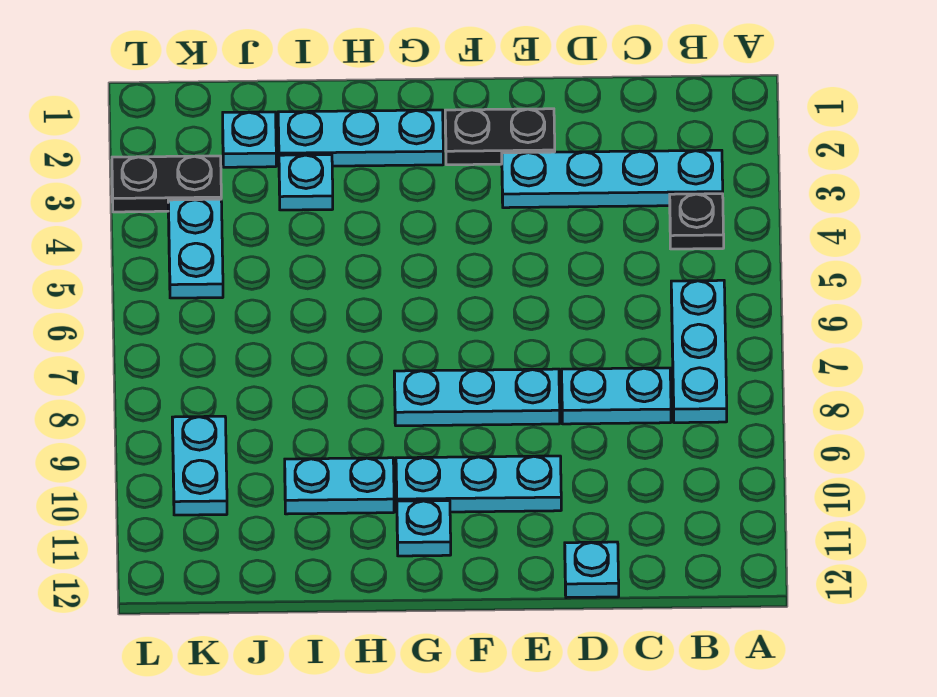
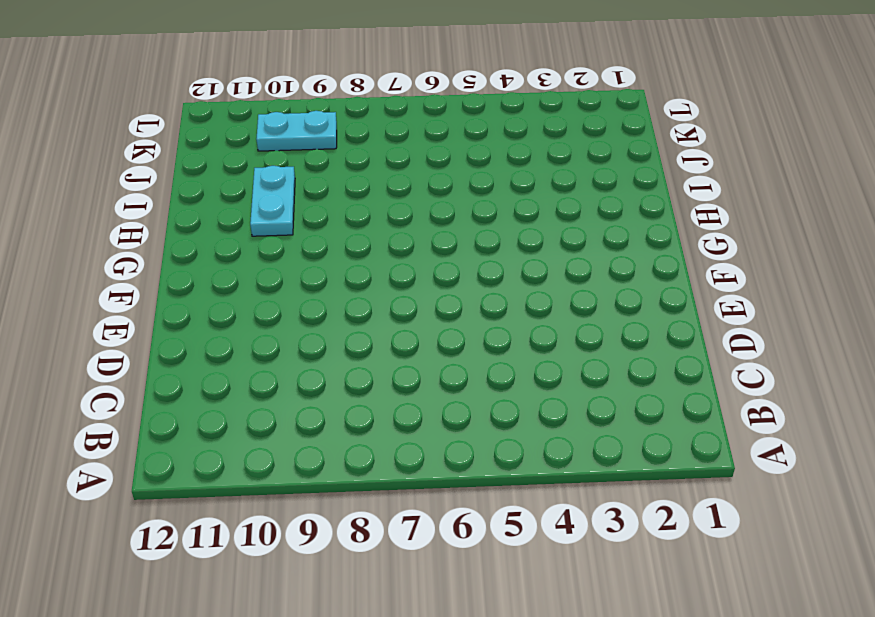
none -> cyan plate B3:E3 level 1
none -> black plate B4 level 1
none -> cyan plate B6:B8 level 1

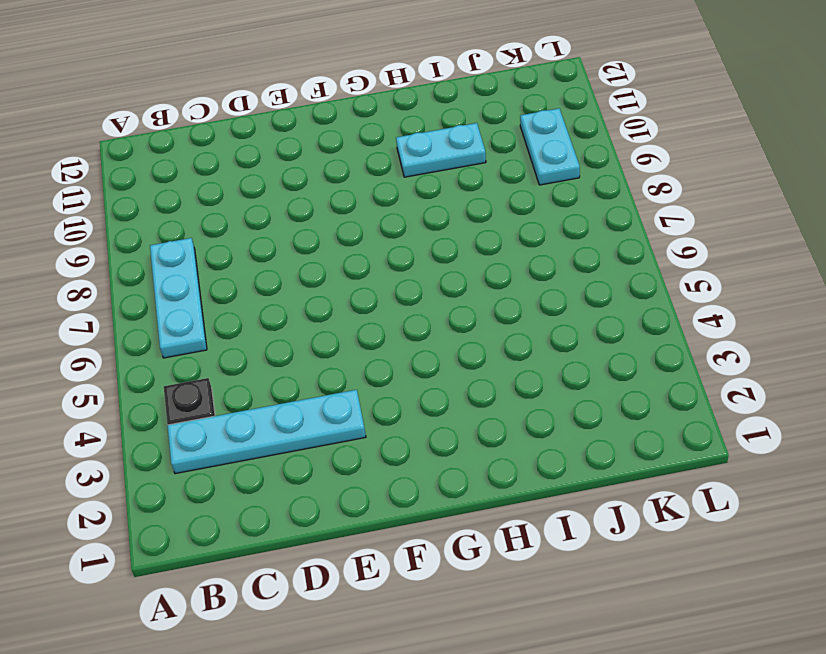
none -> cyan plate C8:D8 level 1
none -> cyan plate D12 level 1
none -> black plate E2:F2 level 1

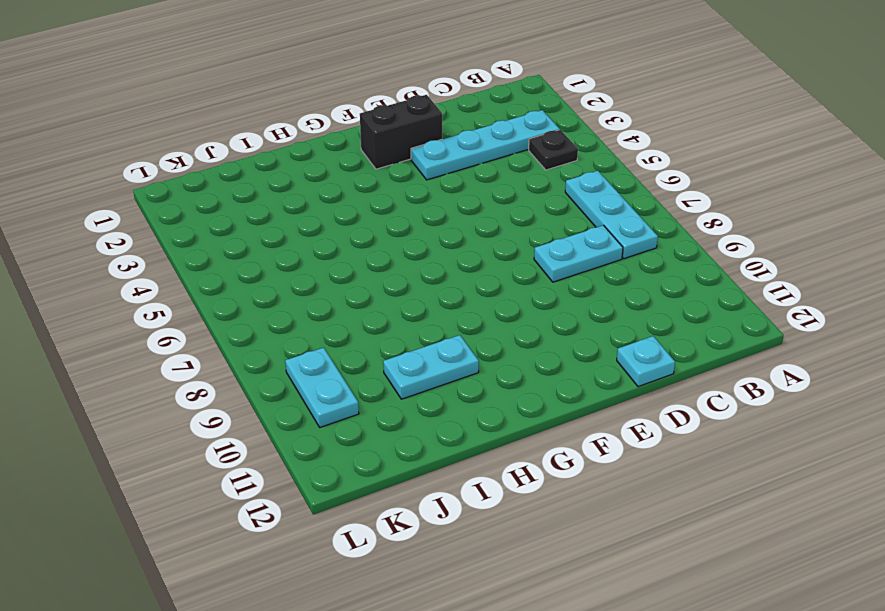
black brick E2:F2 level 1 -> black plate E2:F2 level 1
none -> cyan plate E8:G8 level 1
none -> cyan plate E10:G10 level 1
none -> cyan plate G2:I2 level 1

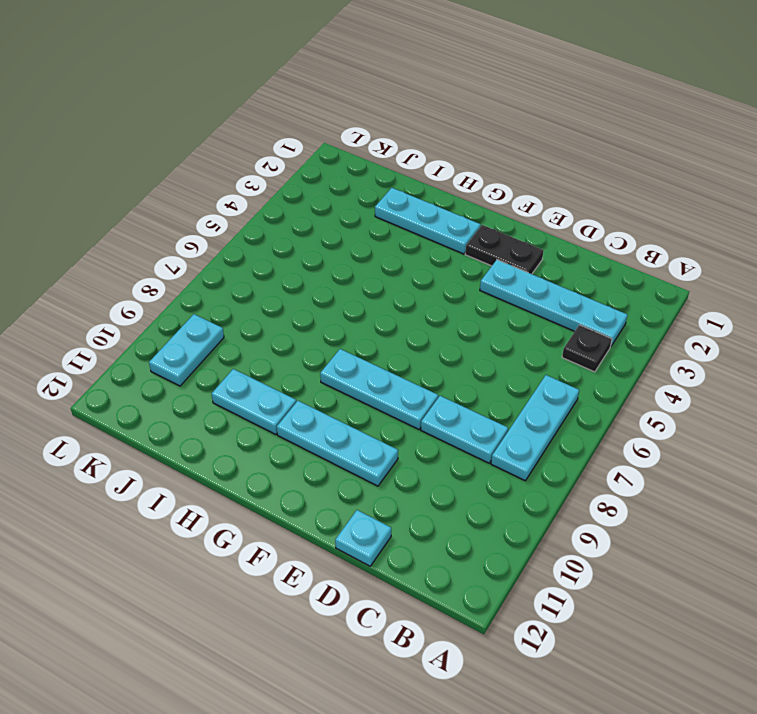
none -> cyan plate G11 level 1
none -> cyan plate I3 level 1
none -> cyan plate J2 level 1

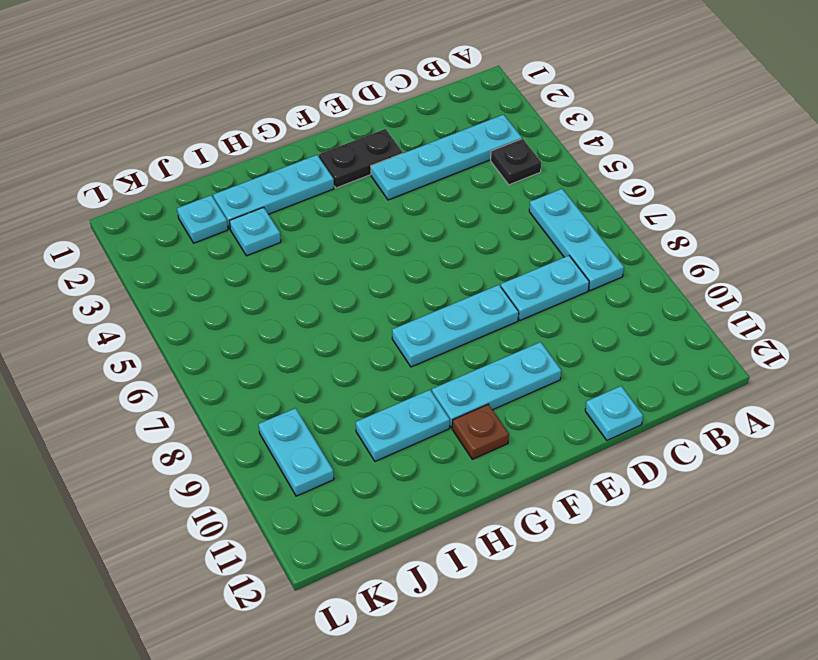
brown plate G11 level 1 -> cyan plate G11 level 1
none -> black plate K3:L3 level 1
none -> cyan plate K4:K5 level 1

